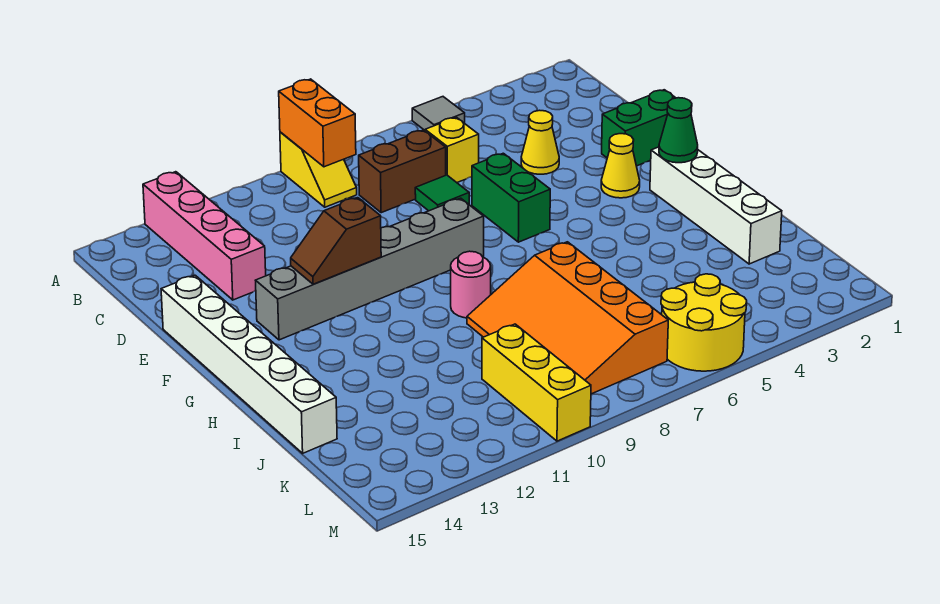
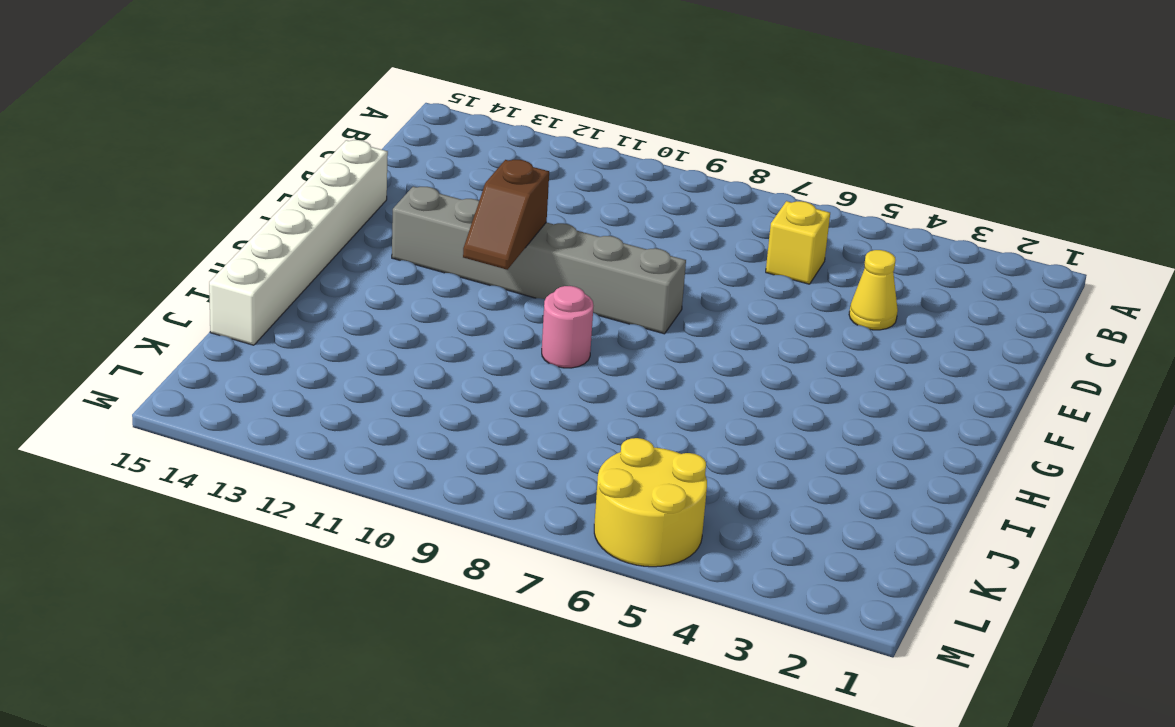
brown slope F11:G11 level 2 top F -> brown slope F11:F12 level 2 top 11
none -> grey tile A5 level 1
none -> yellow slope A9:B9 level 1 top A
none -> pink brick A13:D13 level 1

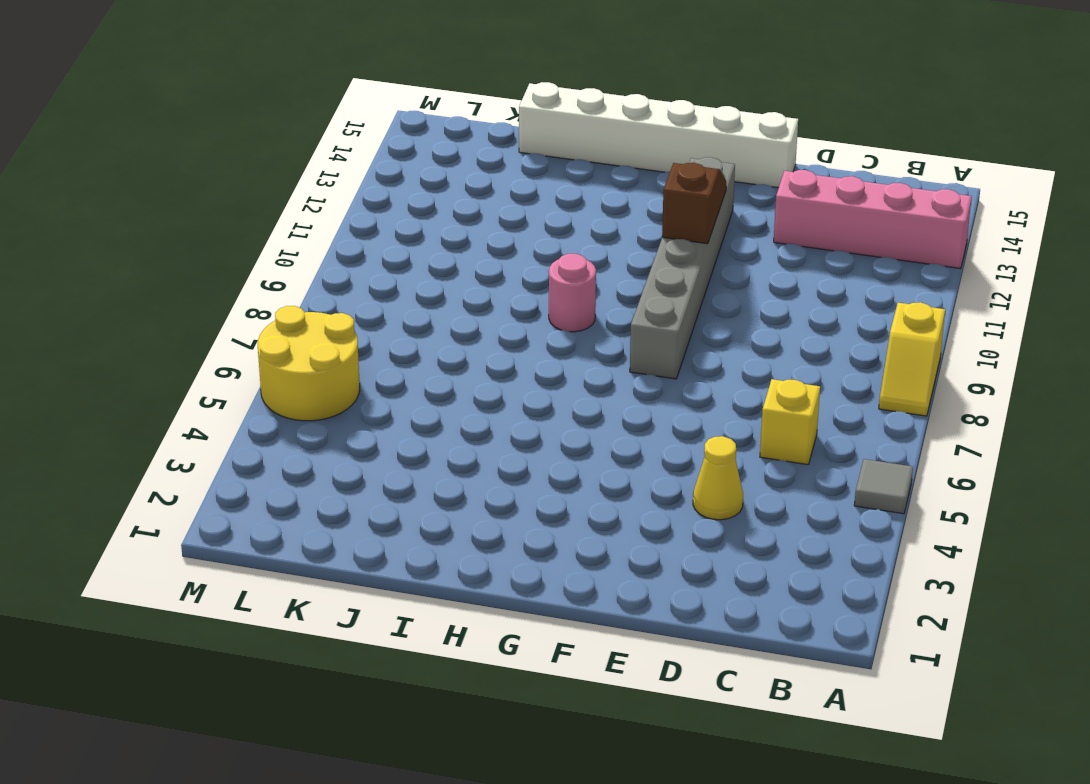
yellow slope A8:A9 level 1 top 9 -> yellow slope A9:B9 level 1 top A
none -> brown brick C7:C8 level 1
none -> green tile D7 level 1
none -> green brick E1:E2 level 1

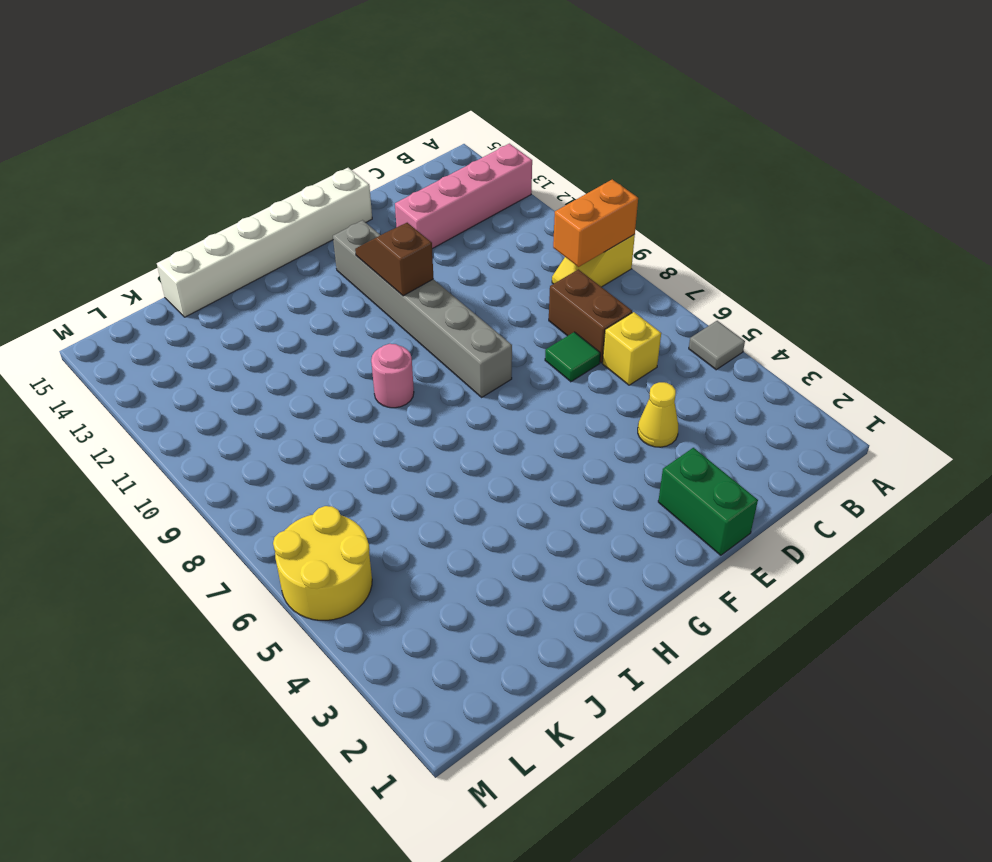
none -> green brick E6:F6 level 1
none -> yellow cone F3 level 1
none -> white brick G2:J2 level 1

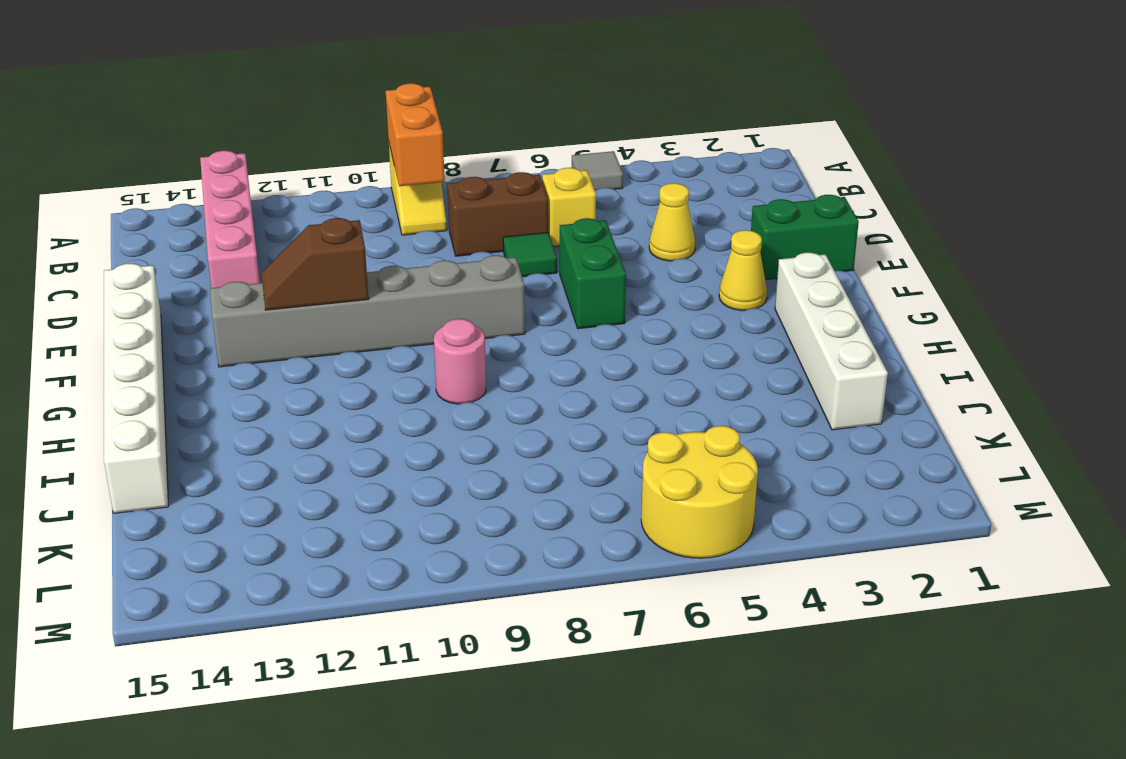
none -> orange slope I7:L9 level 1 top 7
none -> yellow brick K10:M10 level 1
none -> green cone G2 level 2

